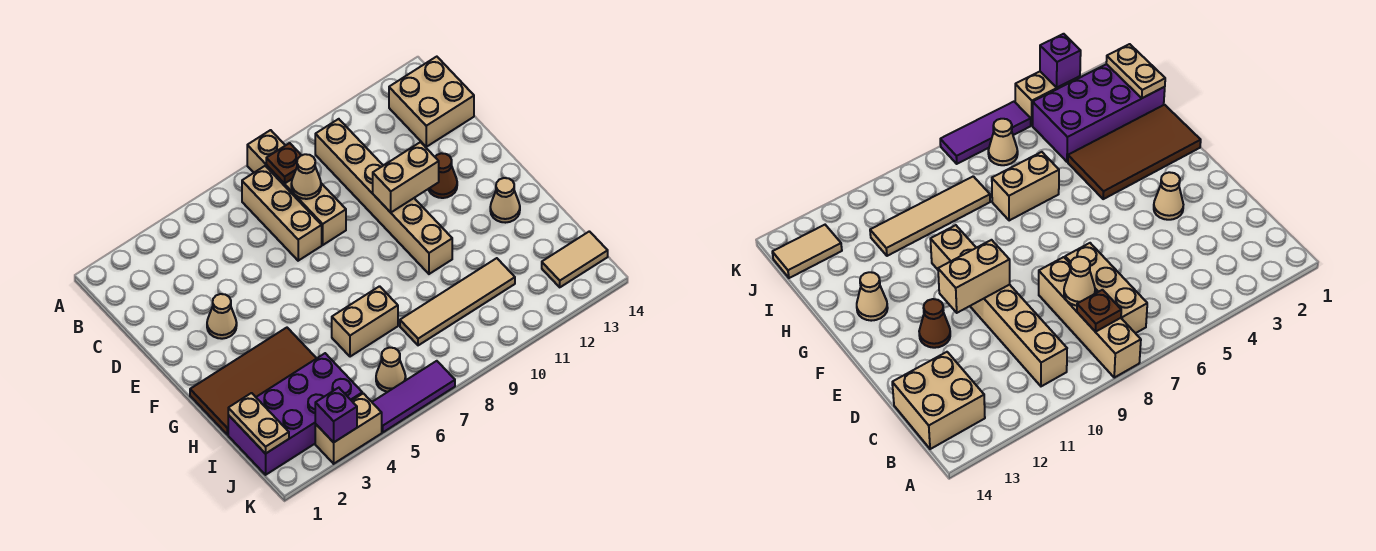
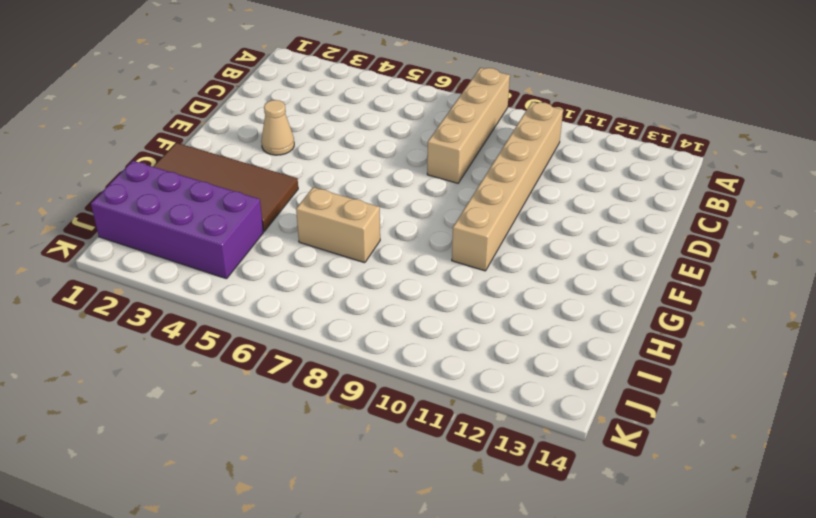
none -> tan brick B7:D7 level 1
none -> tan brick B13:C14 level 1
none -> brown cone E12 level 1

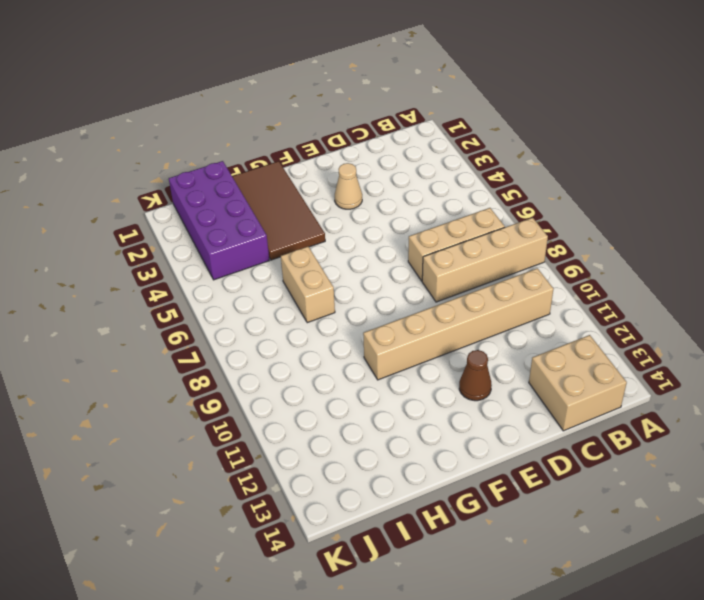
none -> tan cone G13 level 1
none -> tan tile I8:I11 level 1
none -> tan cone J6 level 1

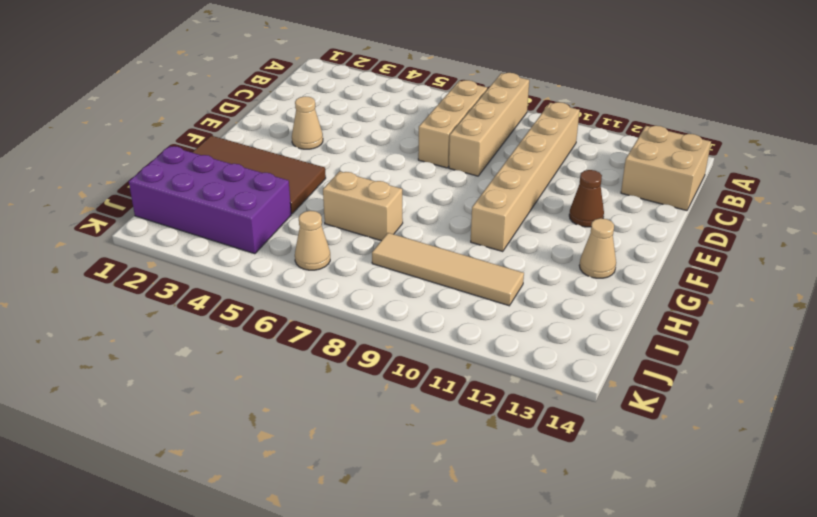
none -> tan tile J13:J14 level 1
none -> tan brick K3:K4 level 1
none -> purple tile K5:K7 level 1

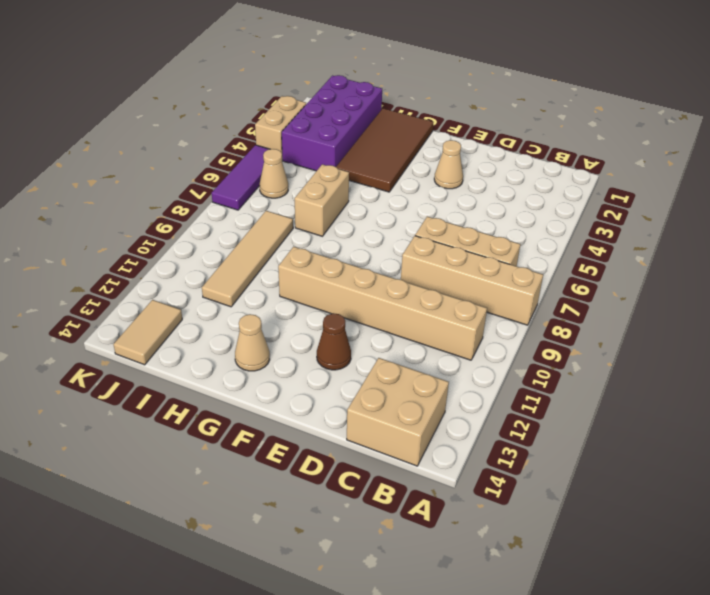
none -> brown plate B8 level 2
none -> tan cone C8 level 2
none -> tan brick E10:E11 level 2

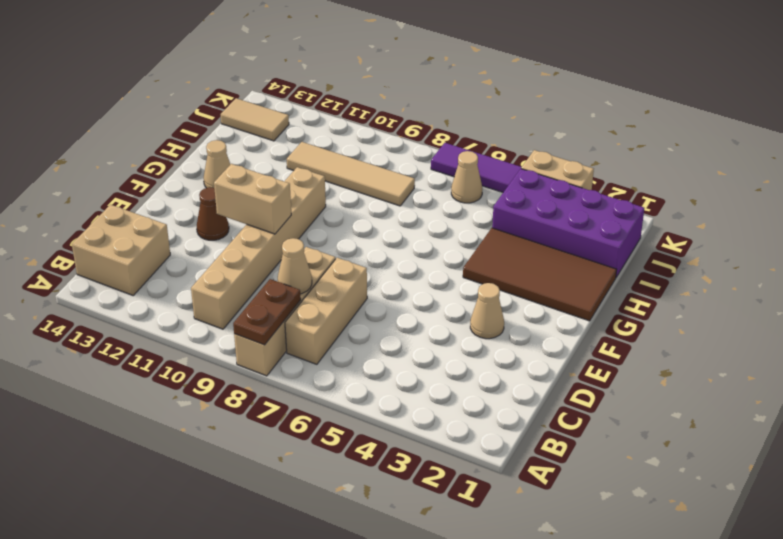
brown plate A8:B8 level 2 -> brown plate B8 level 2
none -> tan brick H6:H7 level 1
none -> tan plate I1:J1 level 2
none -> purple brick K3 level 2

